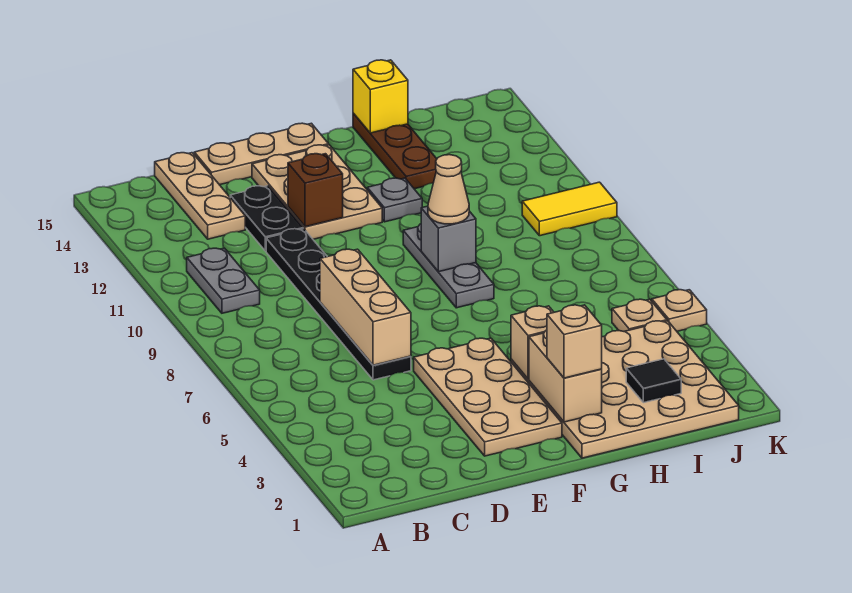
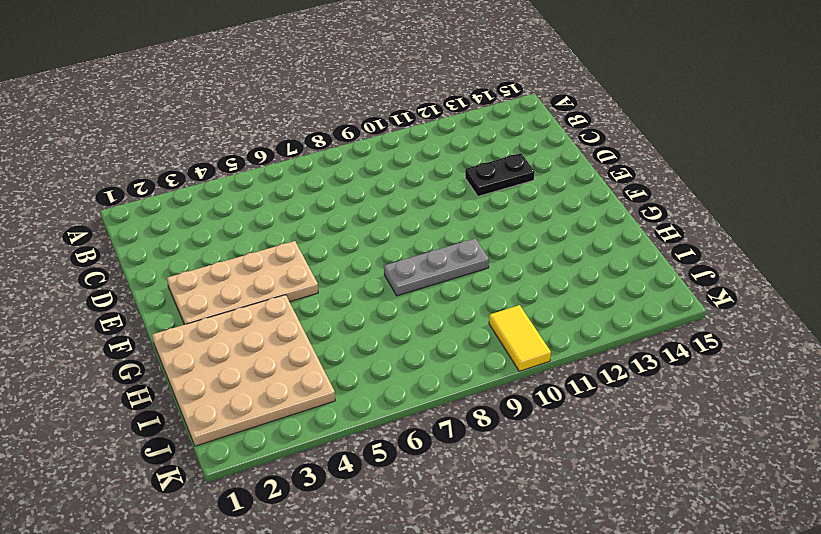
none -> grey plate B10:B11 level 1
none -> tan plate C13:C15 level 1
none -> black plate D6:D11 level 1

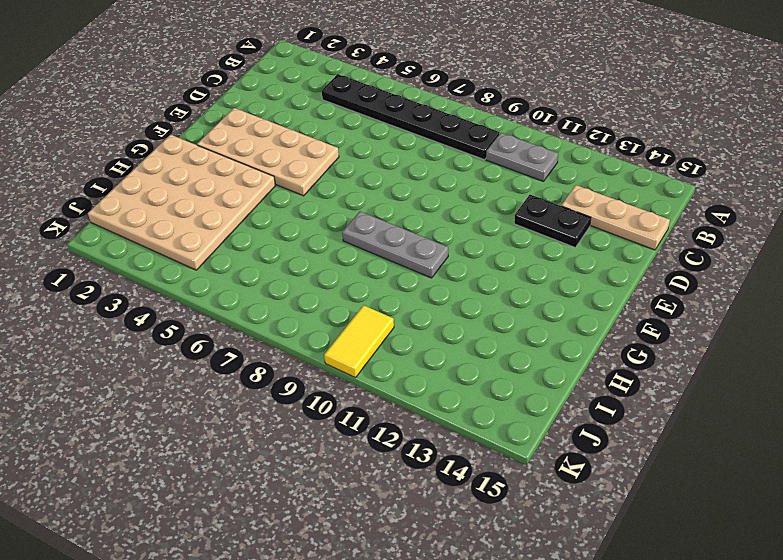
black plate B4:B9 level 1 -> black plate D6:D11 level 1
none -> tan plate D15:F15 level 1
none -> tan plate E12:F14 level 1
none -> grey plate G12 level 1

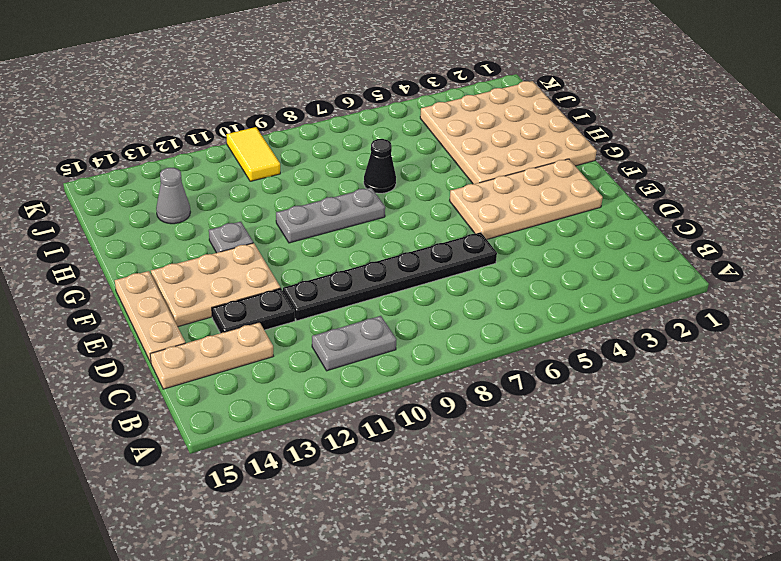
black cone H7 level 1 -> none
grey cone I13 level 1 -> none
none -> brown plate H13:H15 level 1
none -> tan plate J5 level 1
none -> tan plate K5 level 1

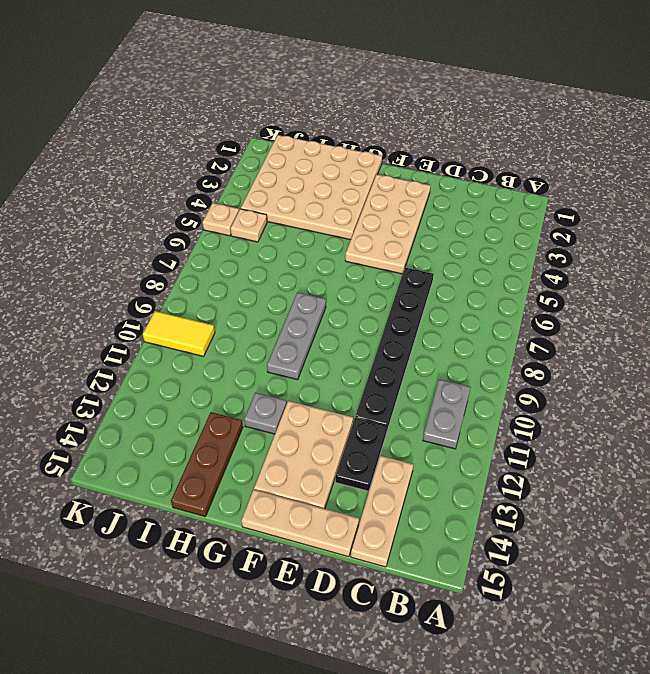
none -> tan brick D6:D8 level 2
none -> brown brick E12 level 2
none -> tan brick G2:G3 level 2

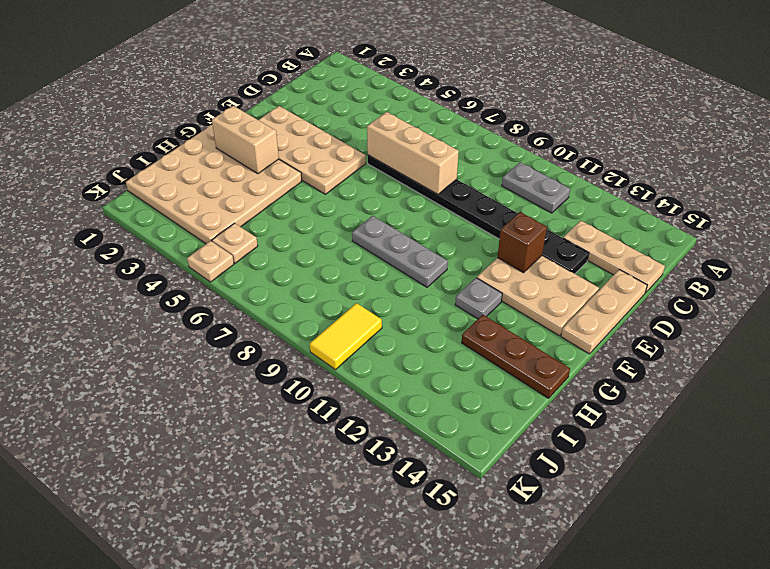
none -> tan brick G4 level 2
none -> grey brick G9 level 2
none -> yellow brick H15 level 2

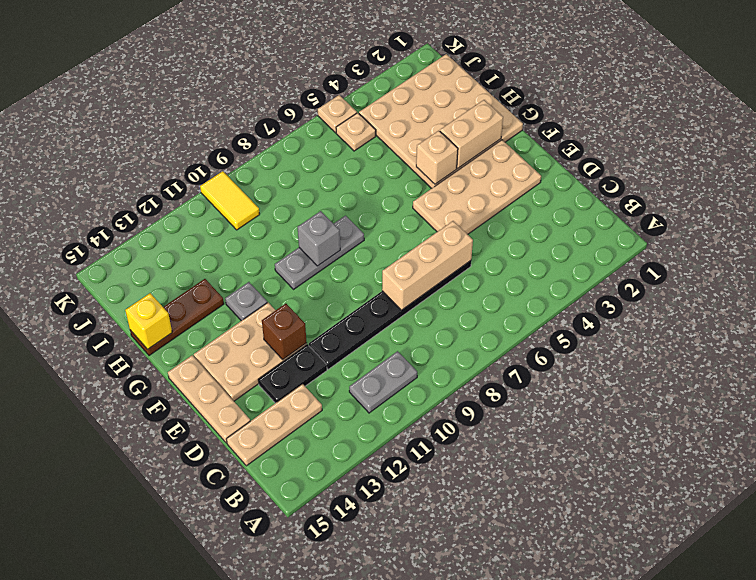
none -> black tile I2 level 2
none -> tan brick G2 level 3
none -> tan cone G9 level 3

